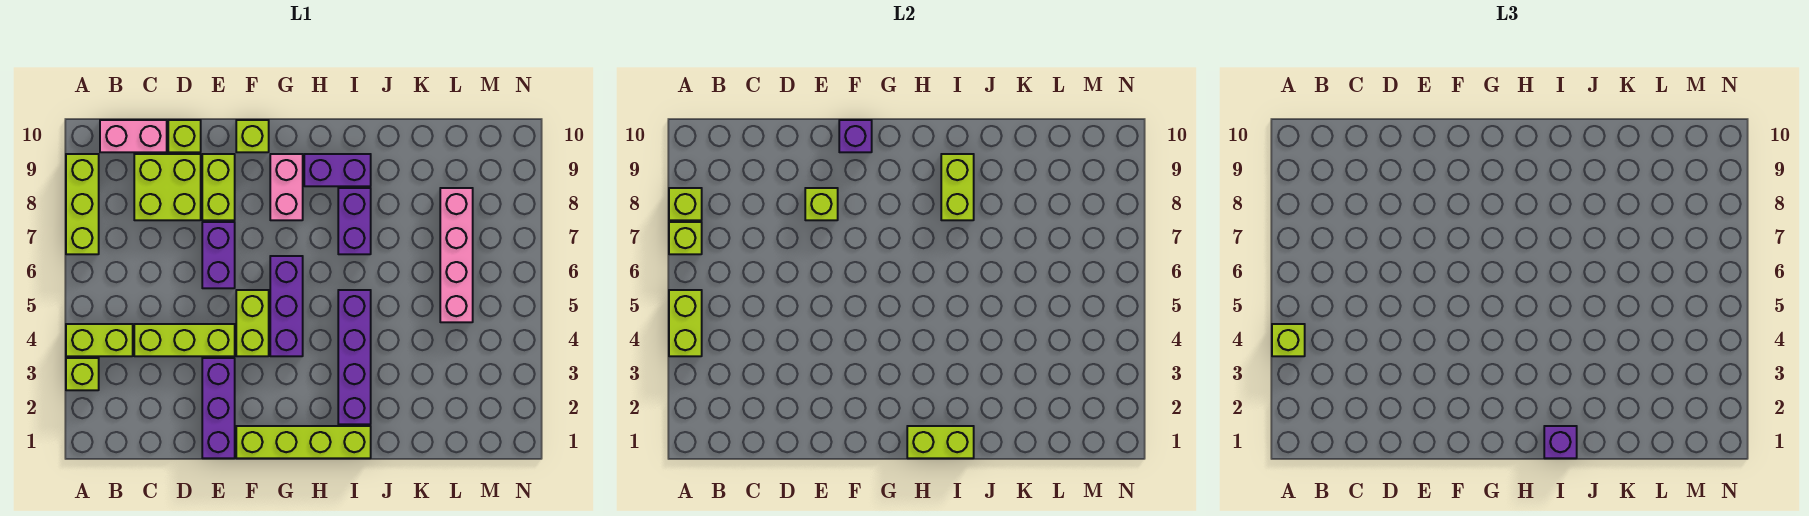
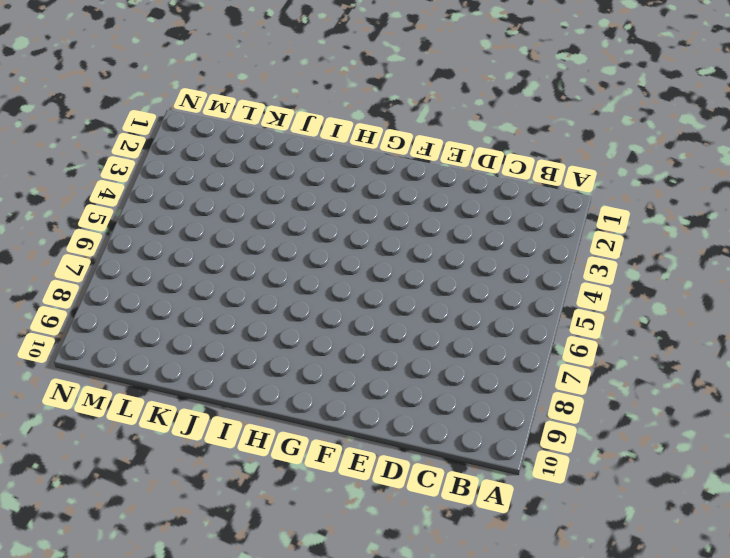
none -> lime brick A3 level 1
none -> lime brick A4:B4 level 1
none -> lime brick A7:A9 level 1

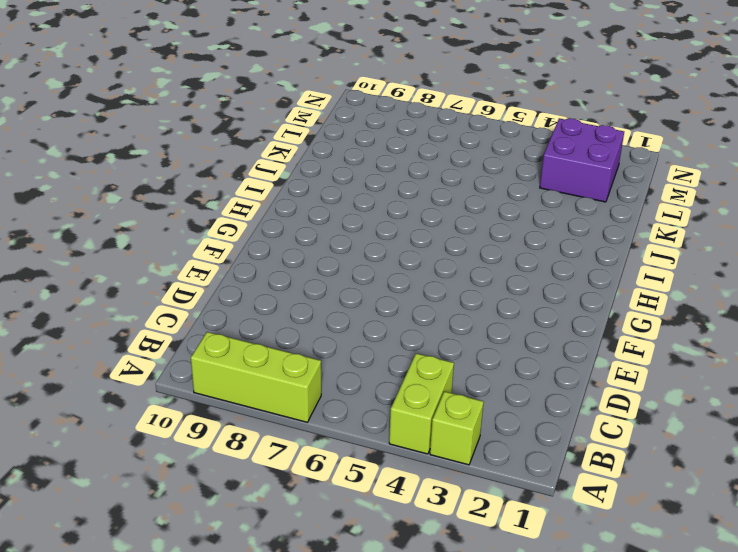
purple brick L2:M3 level 1 -> none
none -> pink brick B10:C10 level 1
none -> lime brick C4:E4 level 1
none -> lime brick C8:D9 level 1

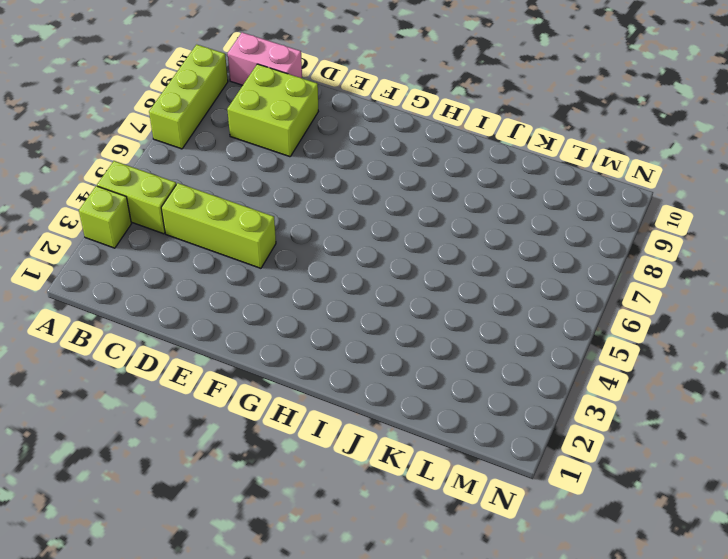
none -> lime brick D10 level 1
none -> purple brick E1:E3 level 1
none -> purple brick E6:E7 level 1

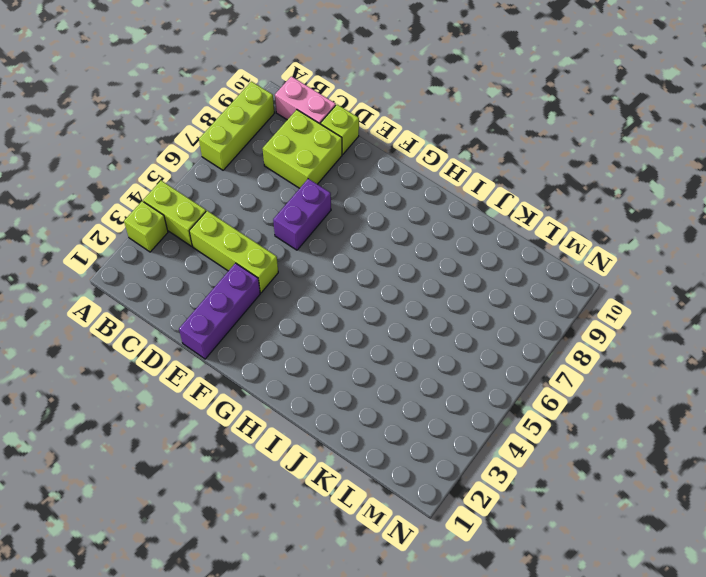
none -> lime brick E8:E9 level 1
none -> lime brick F1:I1 level 1
none -> lime brick F4:F5 level 1

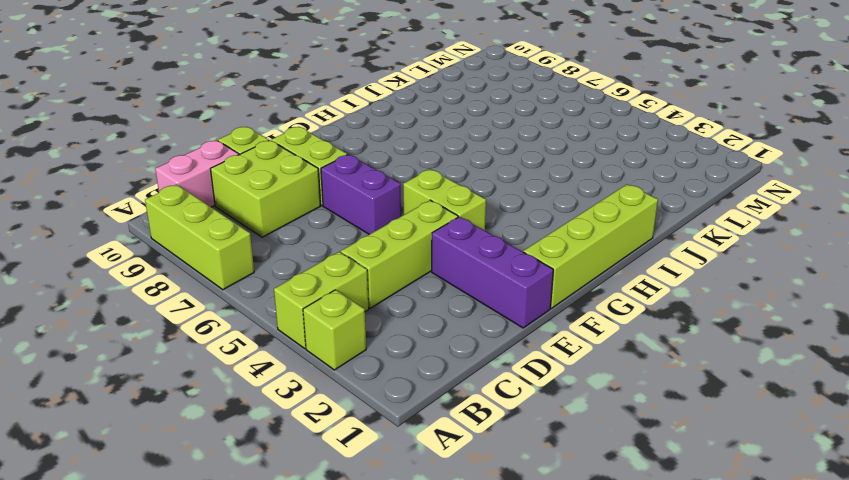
none -> lime brick F10 level 1
none -> purple brick G4:G6 level 1
none -> pink brick G8:G9 level 1

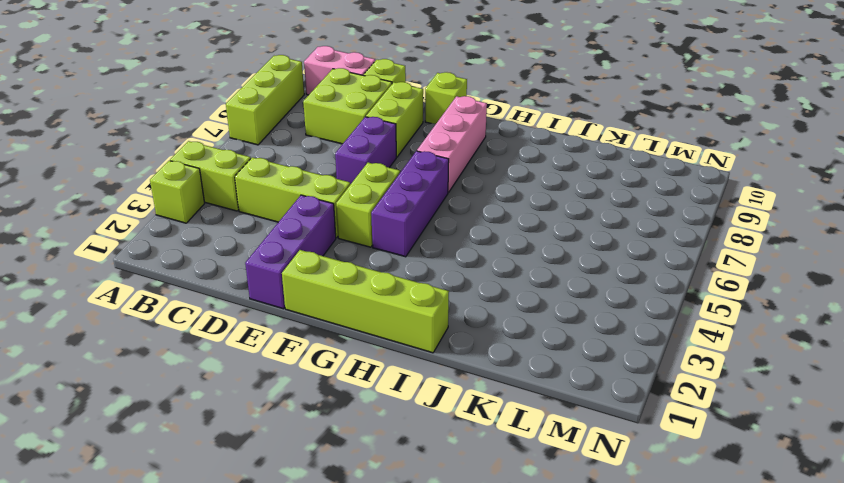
pink brick G7:G9 level 1 -> pink brick G8:G9 level 1
none -> purple brick H9:I9 level 1
none -> purple brick I2:I5 level 1
none -> purple brick I7:I8 level 1

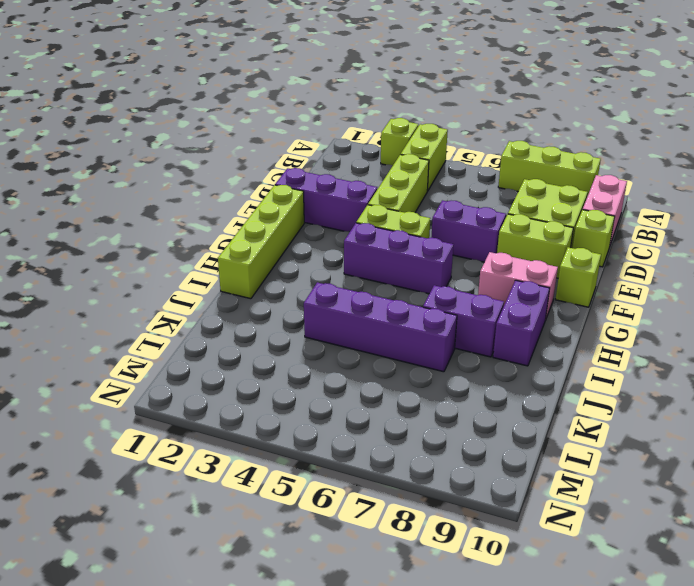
purple brick J4:J7 level 1 -> purple brick I2:I5 level 1
none -> pink brick L5:L8 level 1
none -> lime brick A4:A5 level 2
none -> lime brick A7 level 2

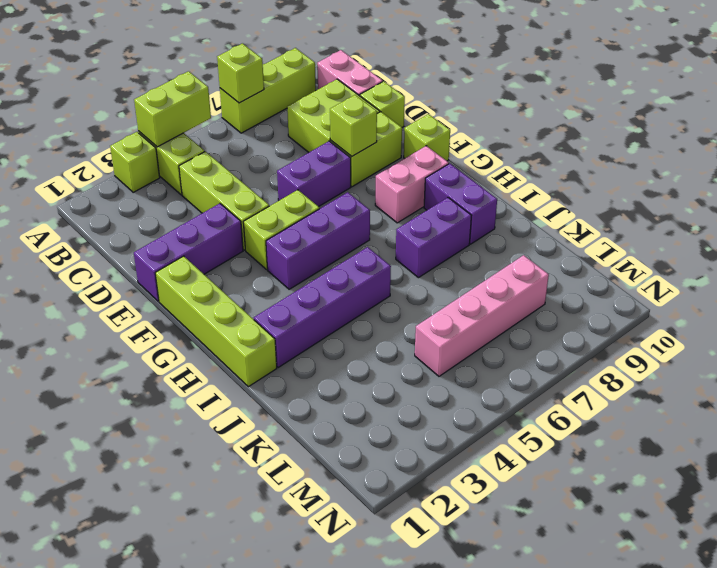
none -> lime brick A8 level 2
none -> purple brick F10 level 2
none -> lime brick H1:I1 level 2

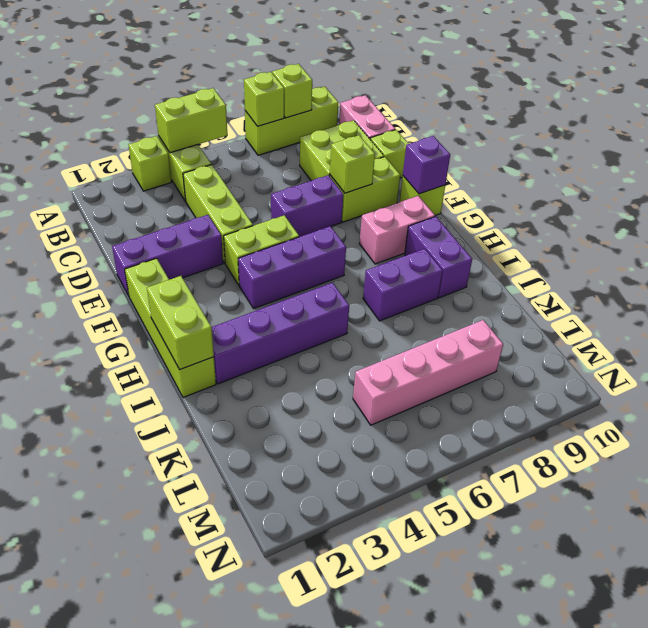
none -> lime brick I8:I9 level 2
none -> lime brick A4 level 3
none -> purple brick I1 level 3

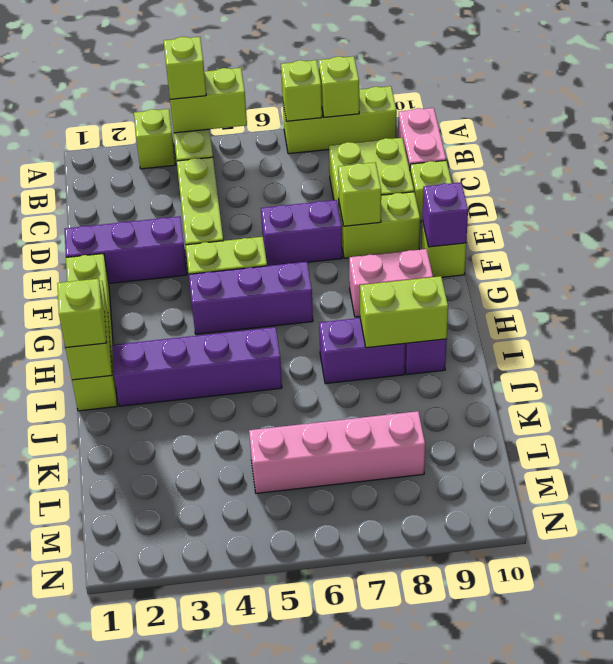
lime brick I1 level 3 -> purple brick I1 level 3

